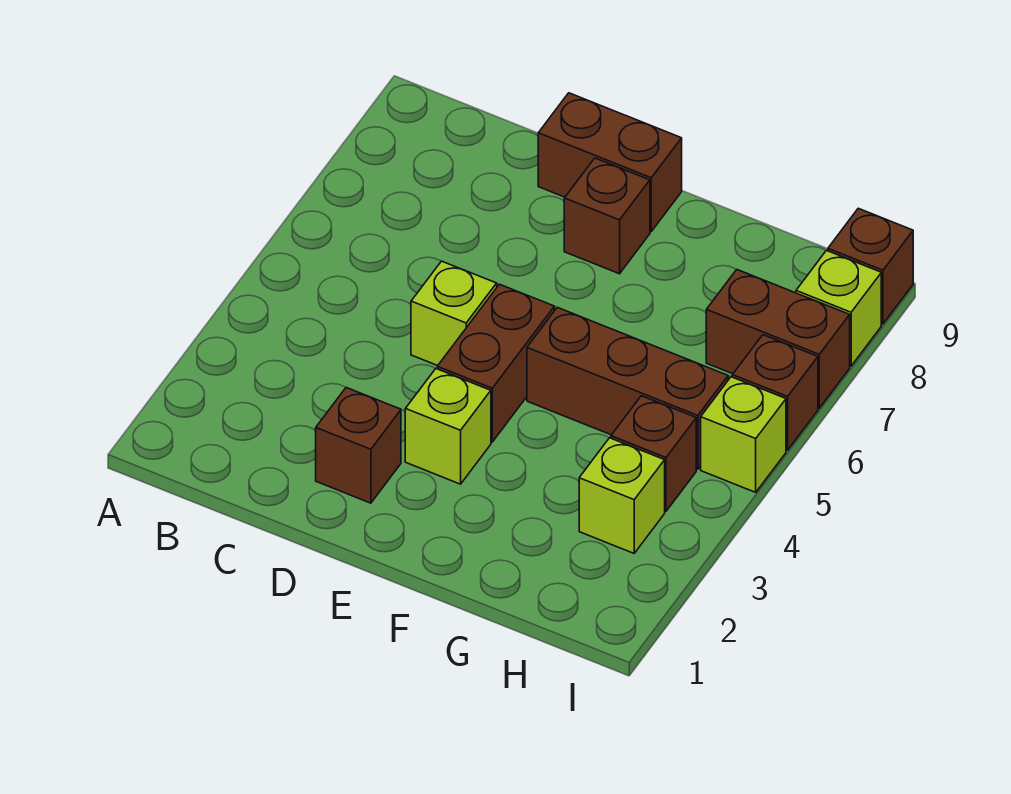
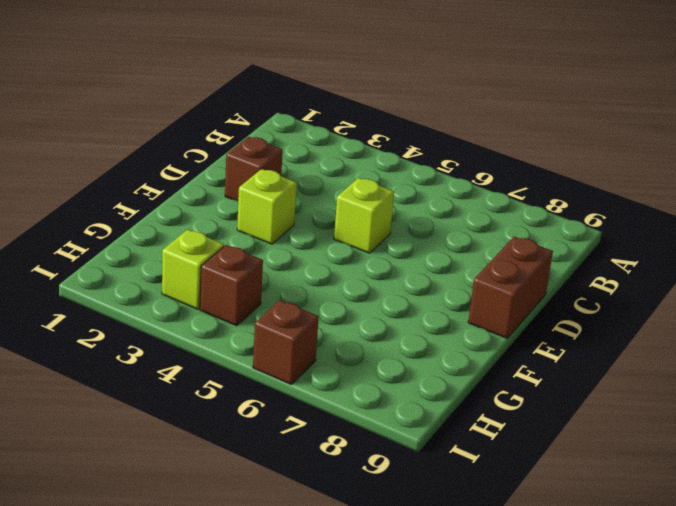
none -> brown brick E4:E5 level 1
none -> brown brick E8 level 1
none -> brown brick F5:H5 level 1

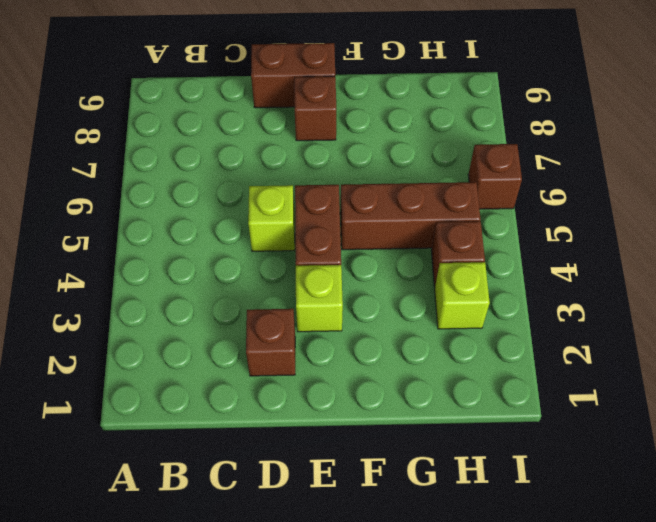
none -> brown brick H7:I7 level 1
none -> lime brick I5 level 1
none -> lime brick I8 level 1

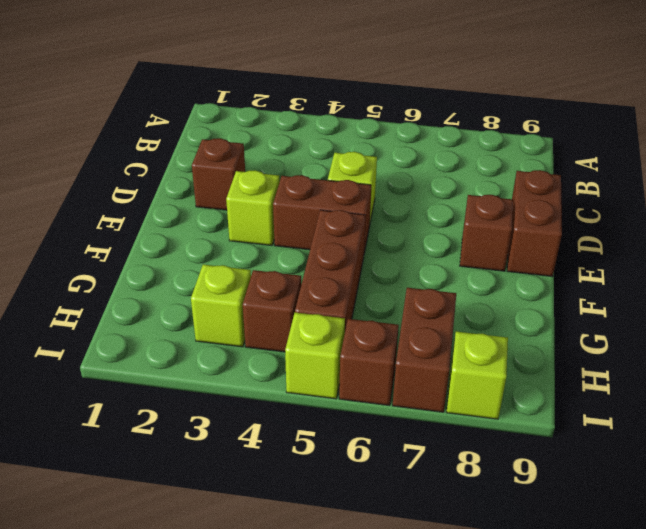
none -> brown brick I9 level 1

